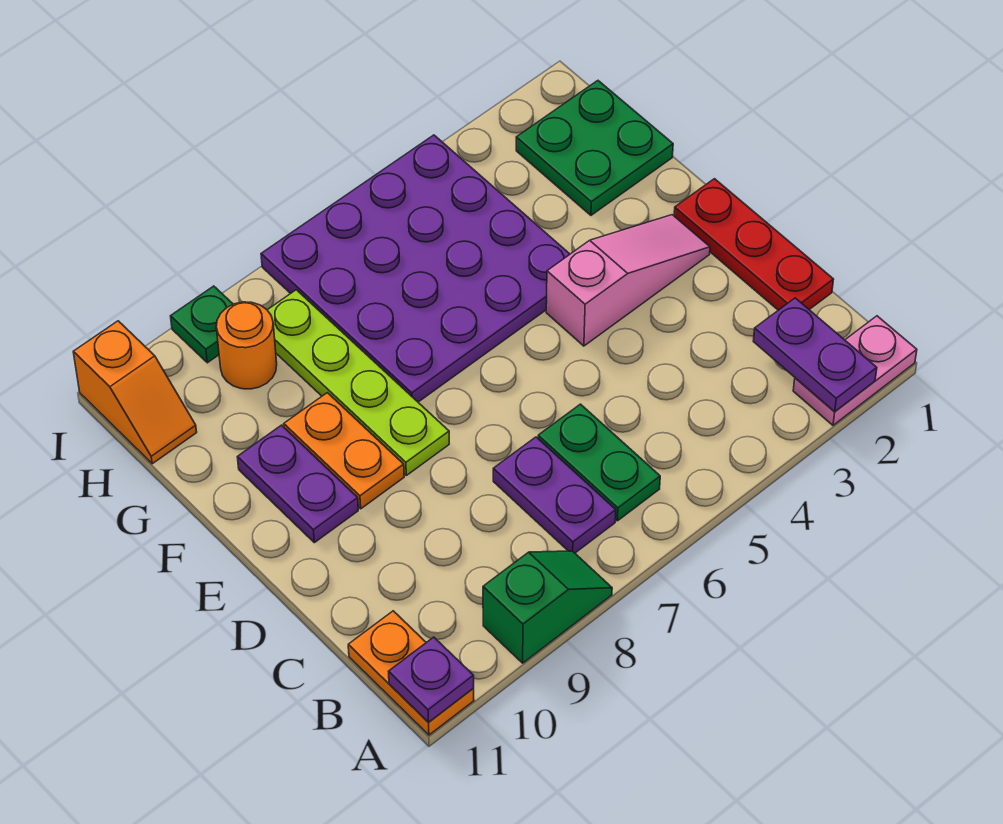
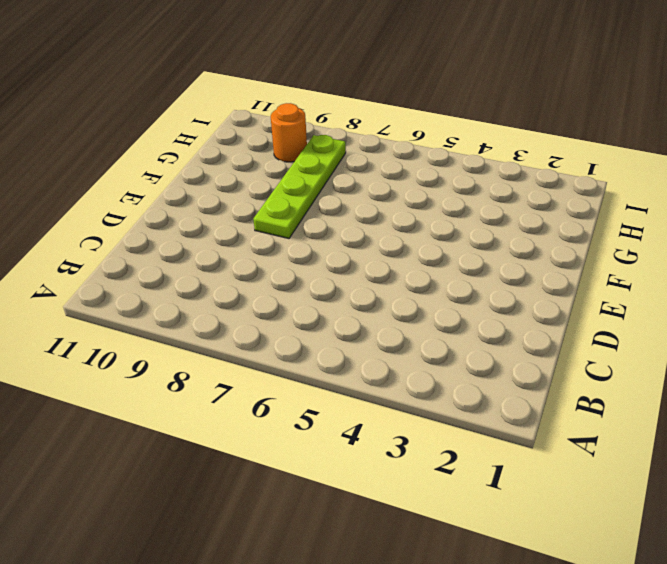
none -> pink plate A1:A2 level 1
none -> green slope A8:A9 level 1 top 9
none -> orange plate A11:B11 level 1

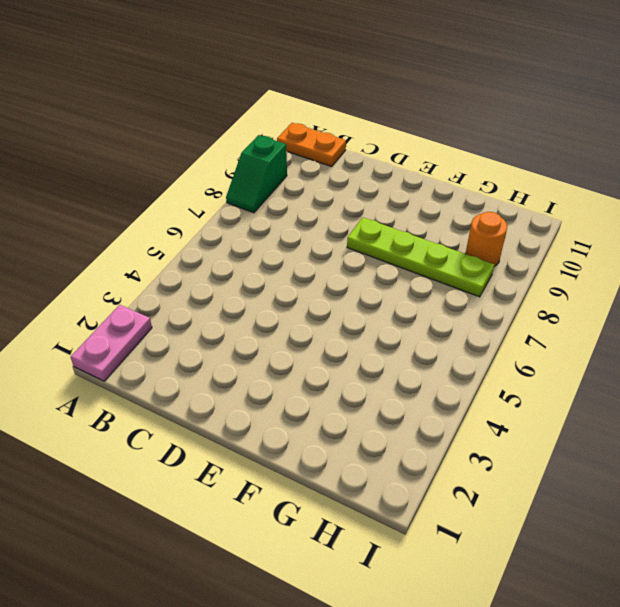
none -> green plate B6:C6 level 1
none -> purple plate B7:C7 level 1
none -> red plate C1:E1 level 1

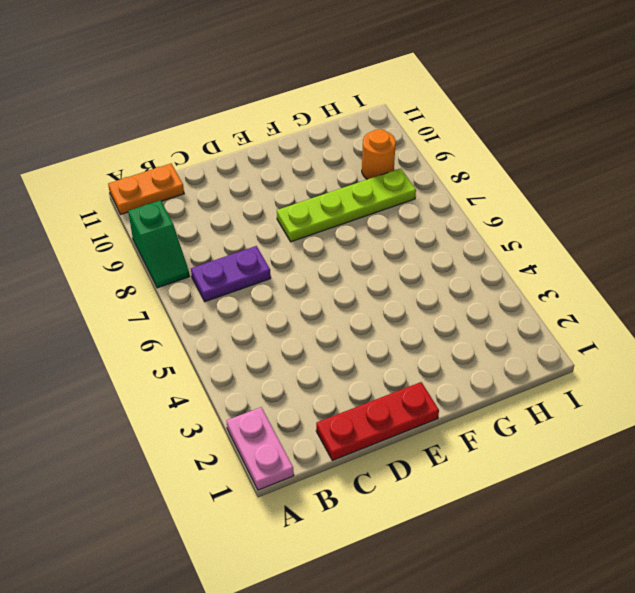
none -> green plate B6:C6 level 1
none -> pink slope E2:E4 level 1 top 4
none -> orange plate E9:F9 level 1

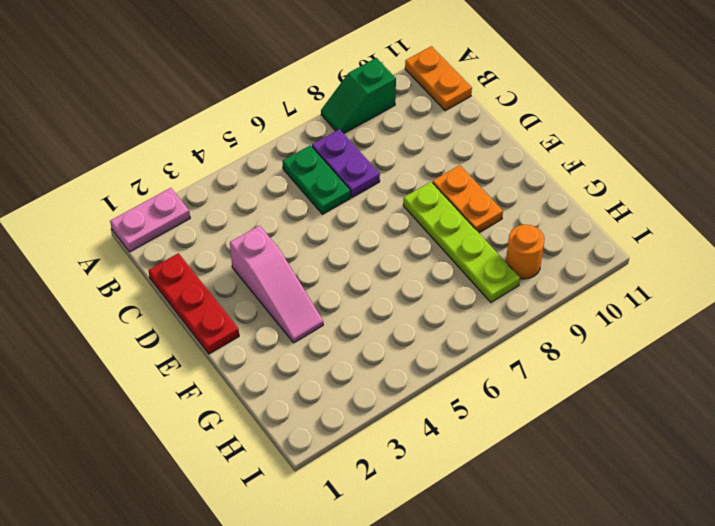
pink slope D3:F3 level 1 top D -> pink slope E2:E4 level 1 top 4
none -> purple plate E10:F10 level 1
none -> purple plate F4:I7 level 1
none -> green plate G1:H2 level 1

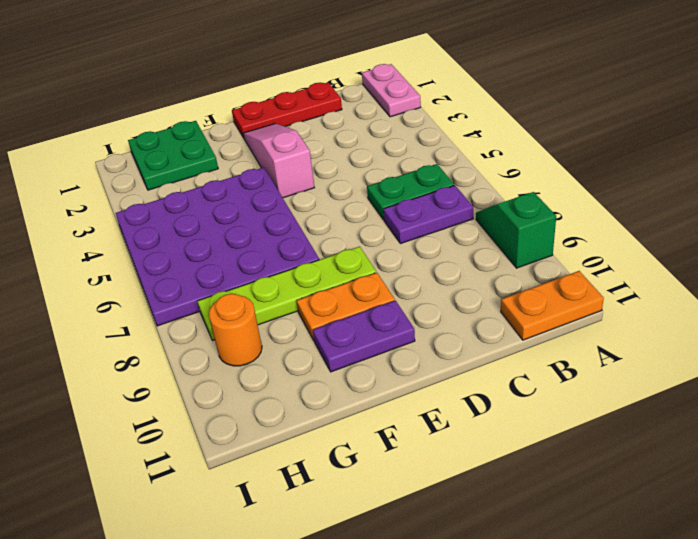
none -> orange slope H11:I11 level 1 top I
none -> green plate I9 level 1
none -> purple plate A2:B2 level 2

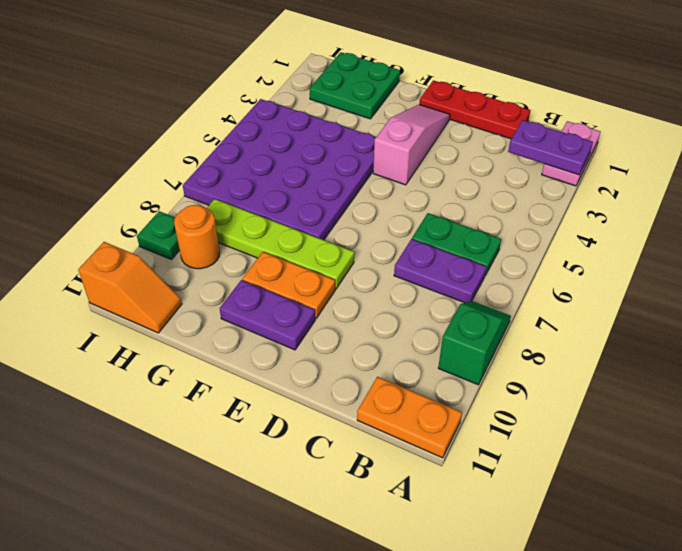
none -> purple plate A11 level 2

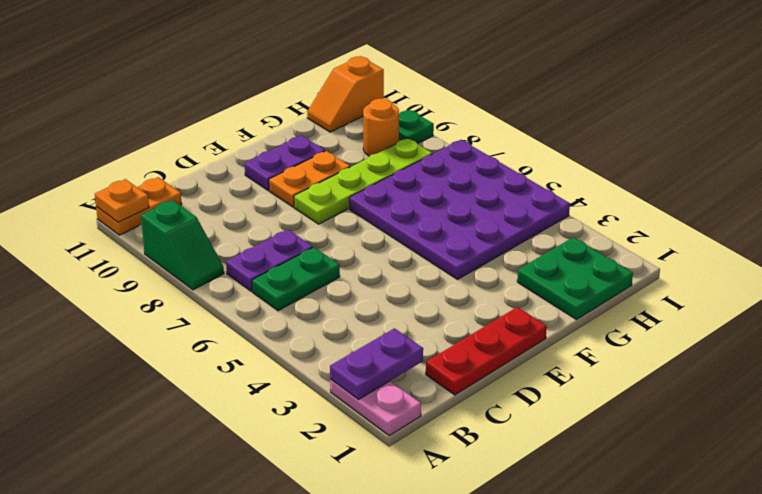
orange plate A11 level 2 -> purple plate A11 level 2
none -> pink slope E2:E4 level 1 top 4

